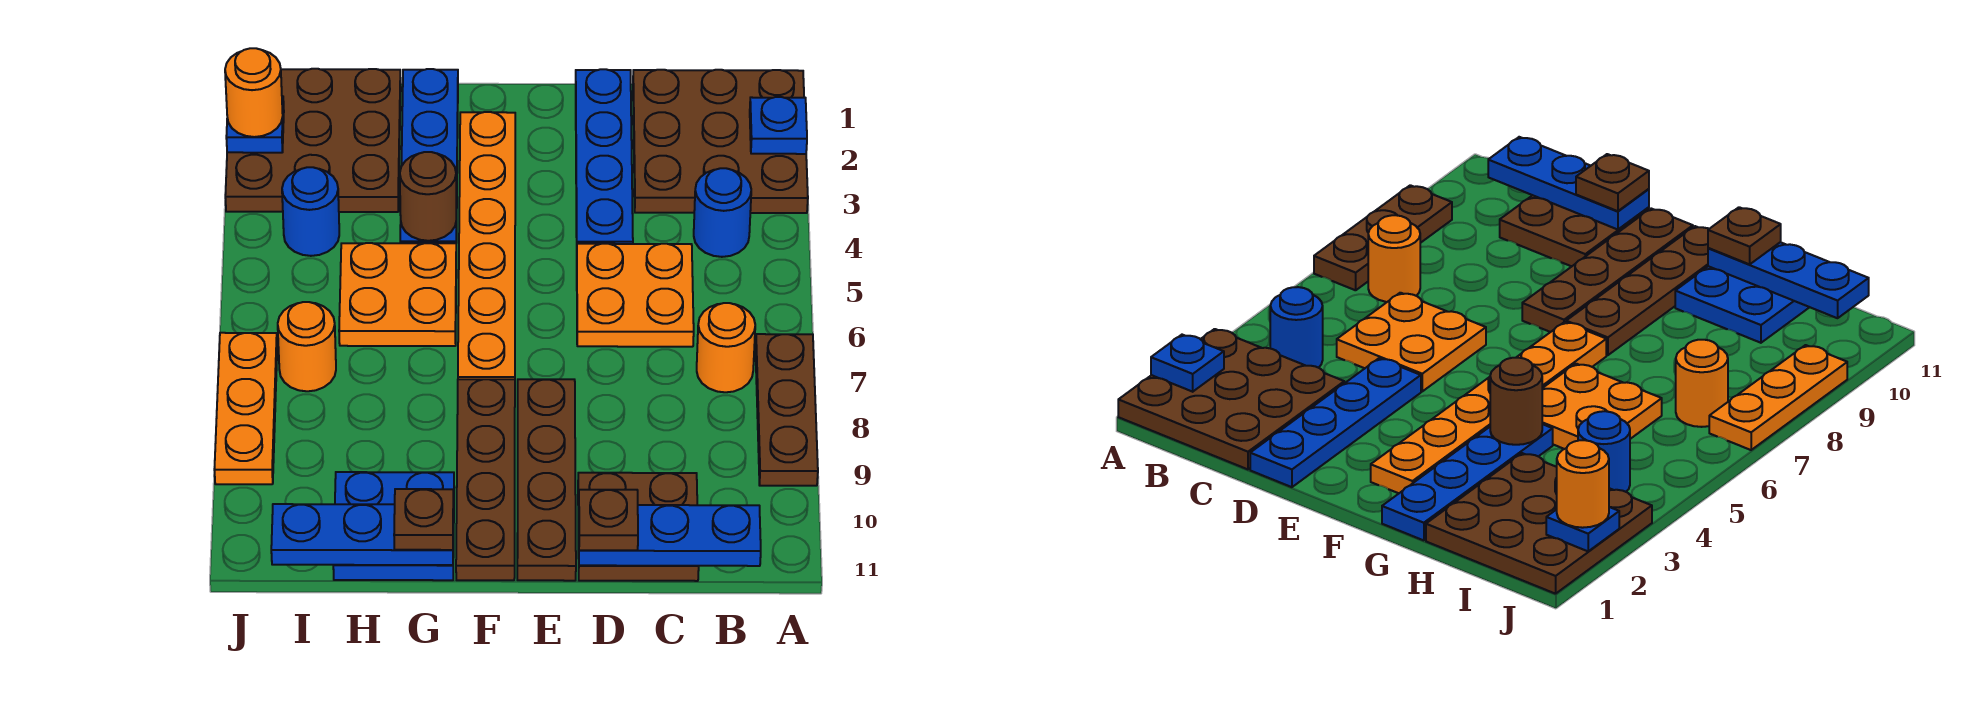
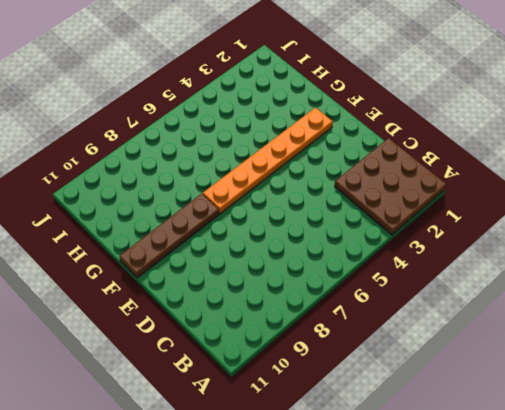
none -> brown plate A7:A9 level 1
none -> blue round brick B4 level 1
none -> orange round brick B7 level 1

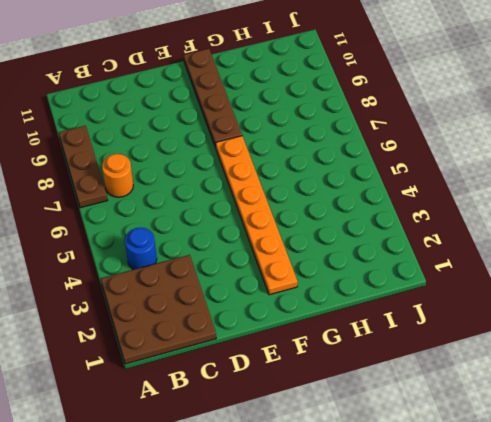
none -> orange plate C5:D6 level 1
none -> brown plate C10:D11 level 1
none -> blue plate D1:D4 level 1

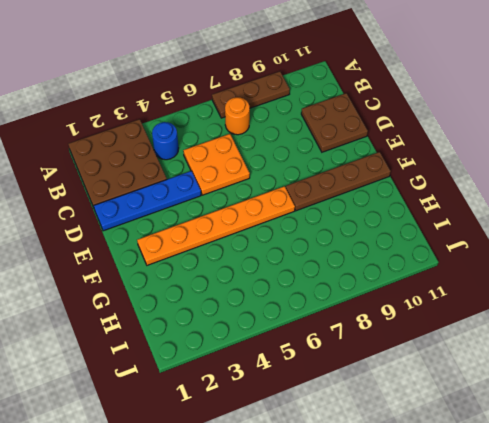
none -> brown plate E8:E11 level 1
none -> blue plate G1:G4 level 1
none -> orange plate G5:H6 level 1

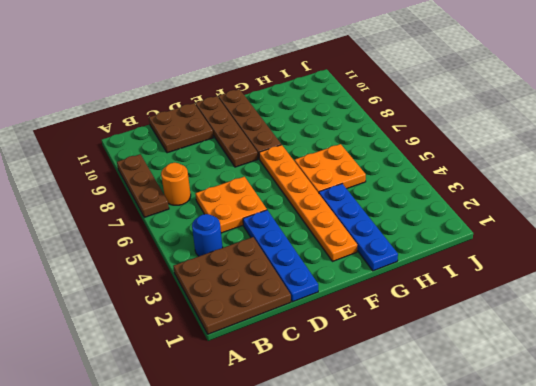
none -> blue plate G10:H11 level 1
none -> brown plate H1:J3 level 1
none -> blue round brick I4 level 1

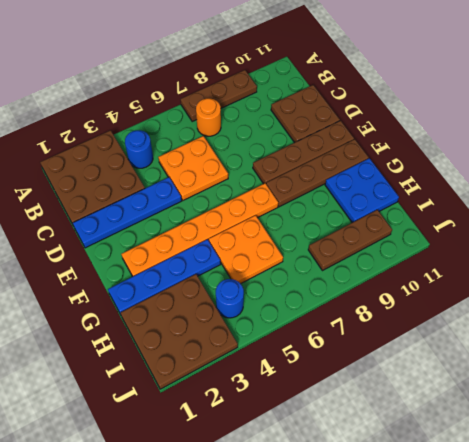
brown plate I8:I10 level 1 -> none
none -> orange round brick I7 level 1
none -> orange plate J7:J9 level 1
none -> blue plate A2 level 2

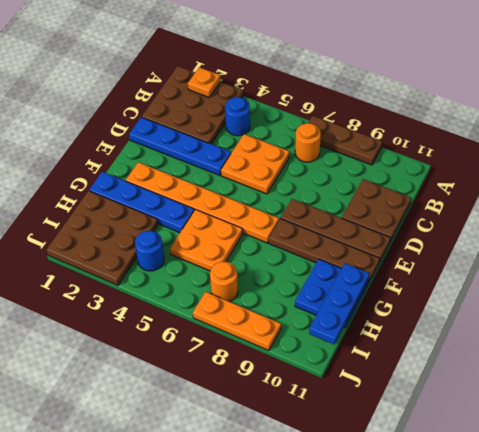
orange plate A2 level 2 -> blue plate A2 level 2
none -> blue plate B11:D11 level 2
none -> brown round brick G4 level 2
none -> blue plate J2 level 2

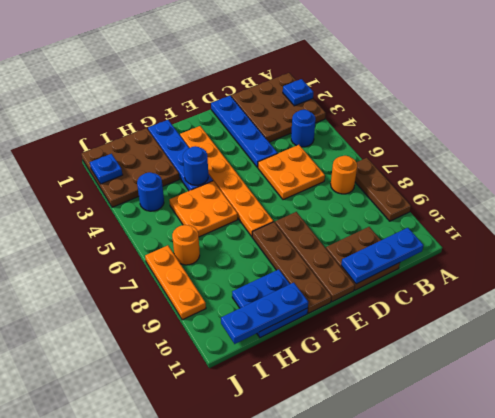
blue round brick G4 level 2 -> brown round brick G4 level 2
none -> brown plate D11 level 3
none -> brown plate G11 level 3
none -> orange round brick J2 level 3

